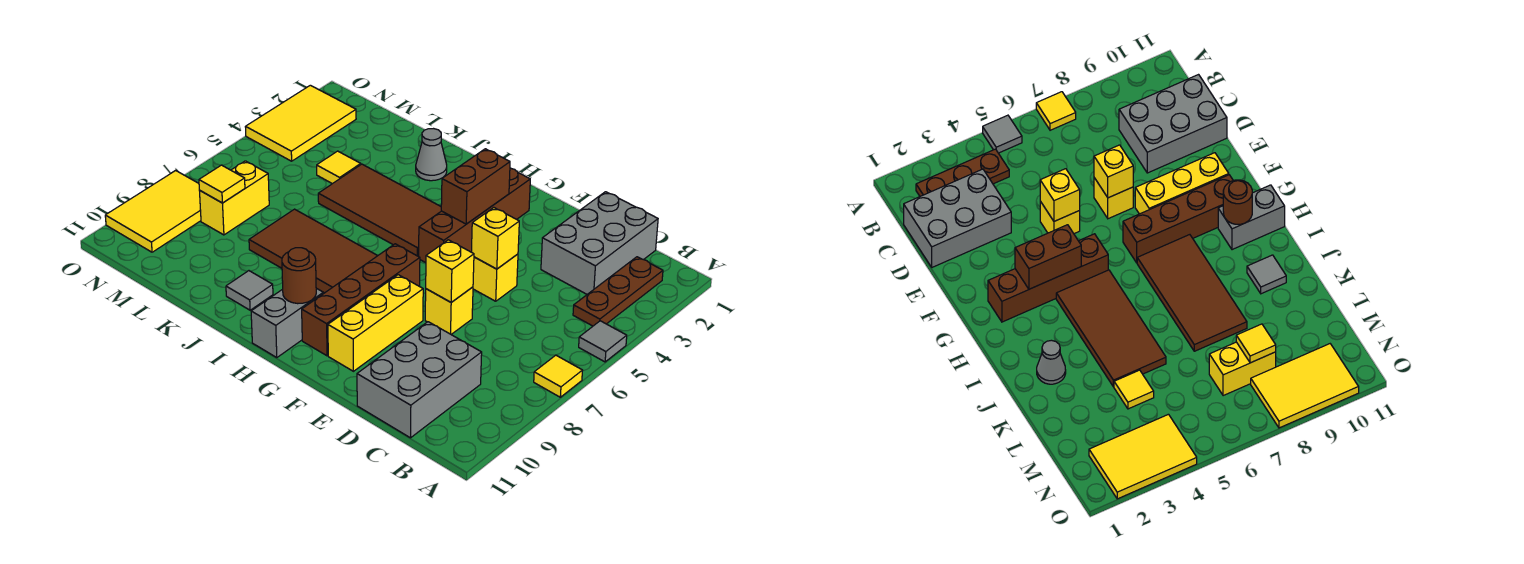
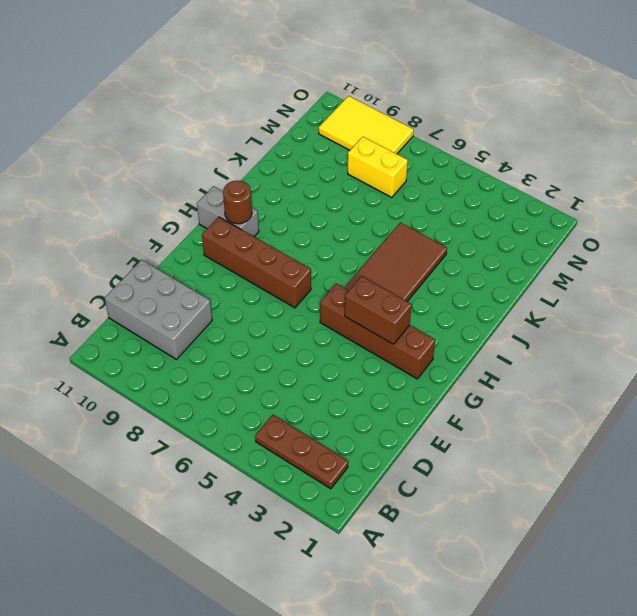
none -> grey tile A5 level 1
none -> yellow tile A7 level 1
none -> grey brick C1:D3 level 1

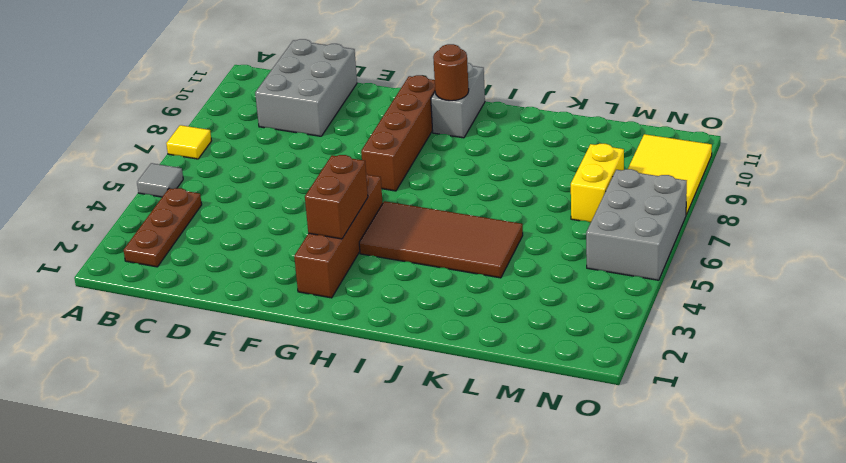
grey brick N5:O7 level 1 -> grey brick C1:D3 level 1
none -> yellow brick E5 level 1
none -> yellow brick E7 level 1
none -> yellow brick F8:F10 level 1

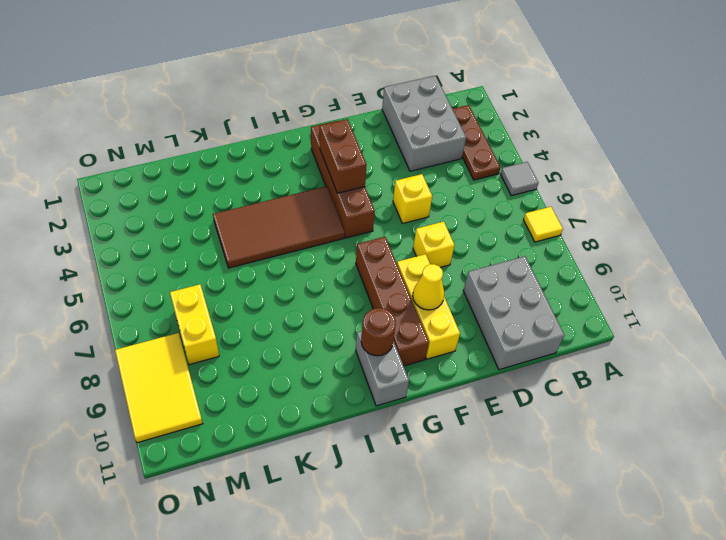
yellow cone F9 level 2 -> none
none -> brown tile H7:K8 level 1
none -> grey cone J2 level 1
none -> grey tile J10 level 1

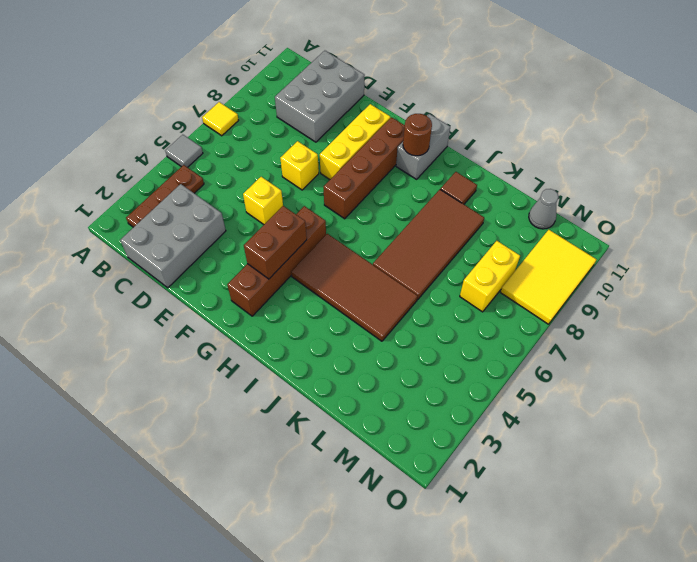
brown tile J6:K9 level 1 -> brown tile H7:K8 level 1
brown tile J10 level 1 -> grey tile J10 level 1
grey cone M11 level 1 -> grey cone J2 level 1
none -> yellow tile L4 level 1
none -> yellow tile N2:O4 level 1
none -> yellow brick E5 level 2

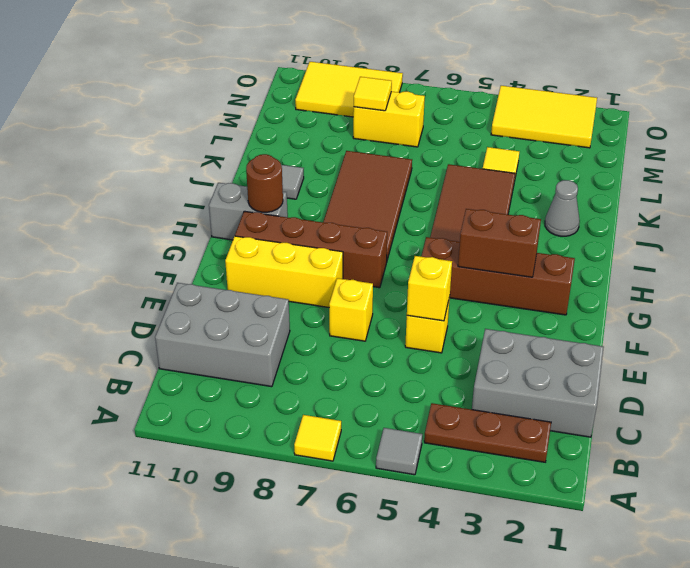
none -> yellow brick E7 level 2

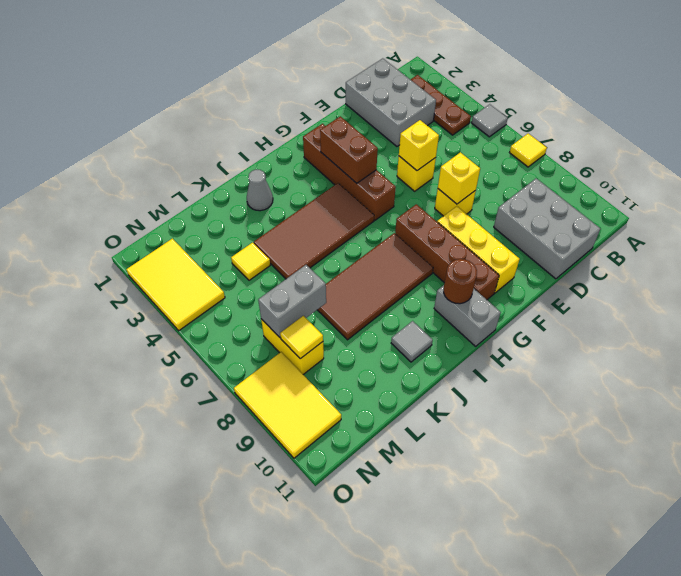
grey brick L7:M7 level 2 -> none

